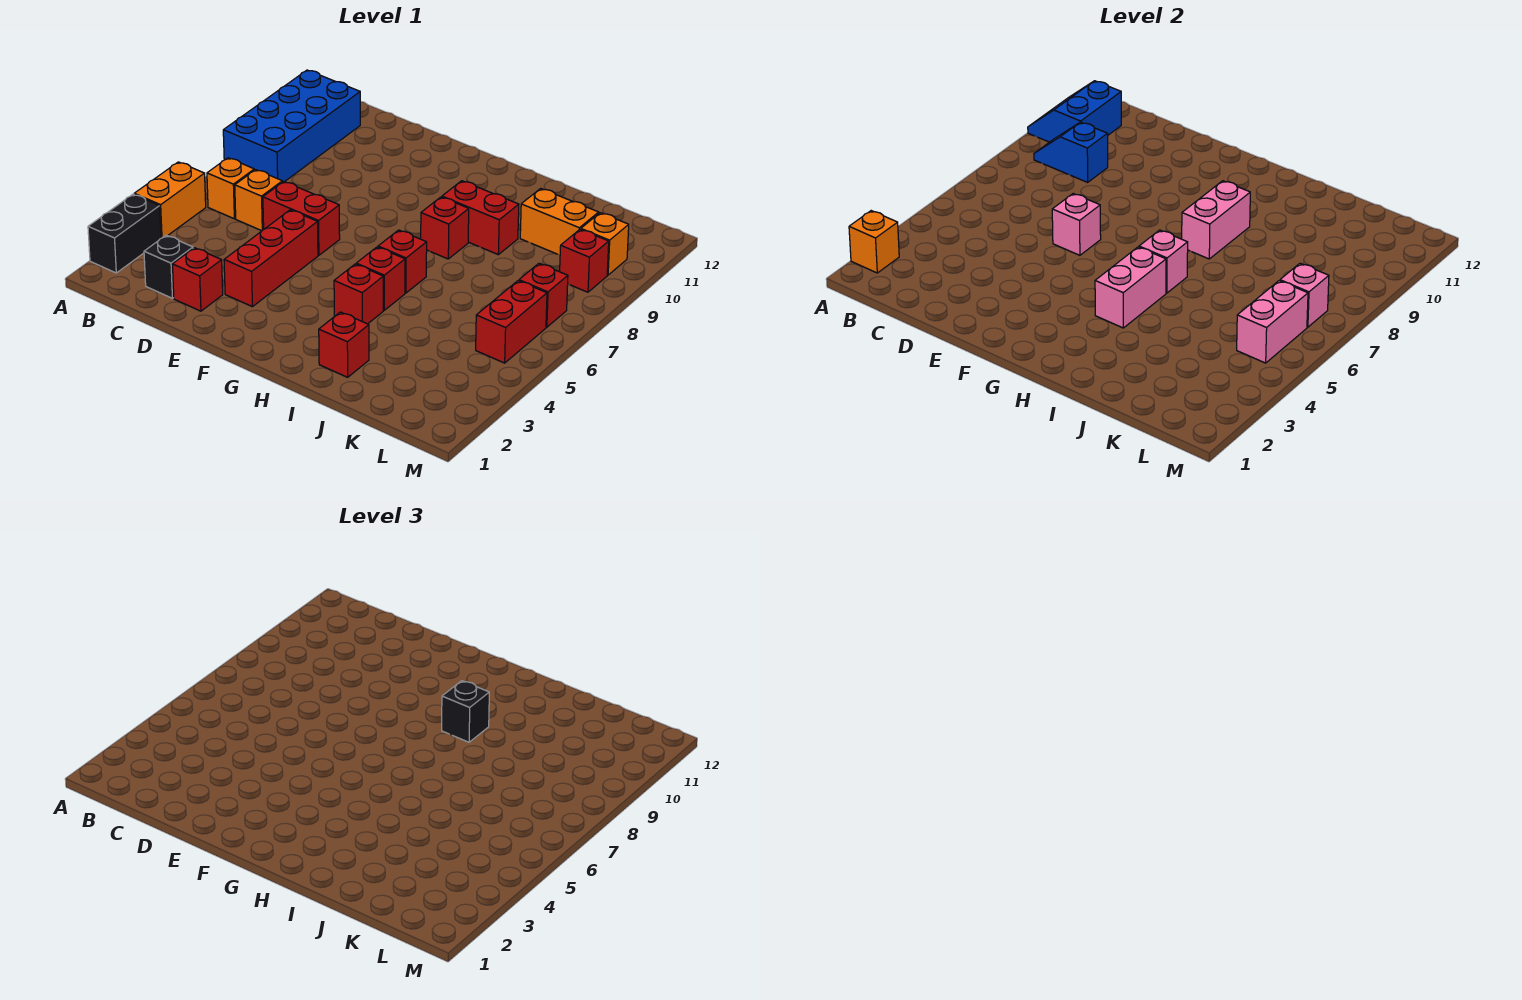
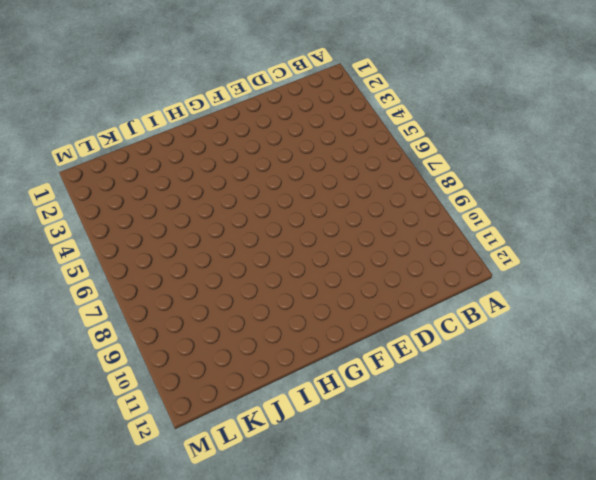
none -> black brick A2:A3 level 1
none -> orange brick A4:A5 level 1
none -> blue brick A8:B11 level 1
none -> orange brick B6 level 1

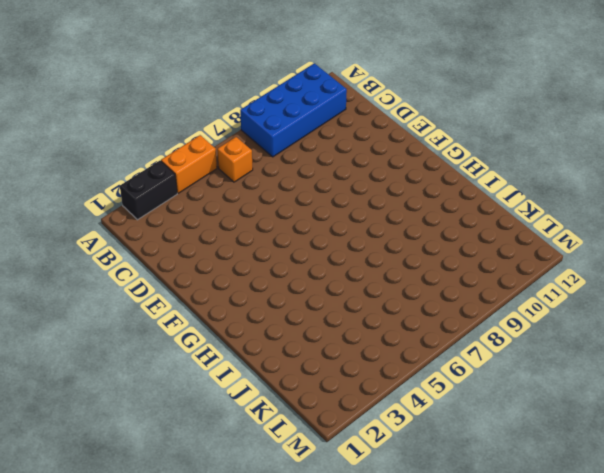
none -> black brick C2 level 1
none -> orange brick C6 level 1
none -> red brick D2 level 1
none -> red brick D6:E6 level 1

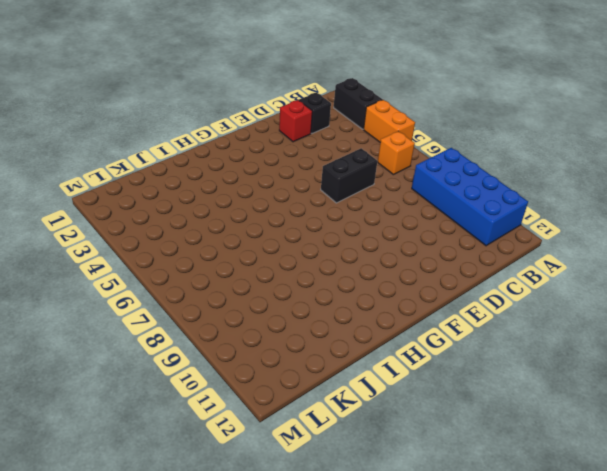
black brick D6:E6 level 1 -> red brick D6:E6 level 1
none -> orange brick C6 level 1
none -> red brick E3:E5 level 1
none -> red brick H4 level 1
none -> red brick H5 level 1

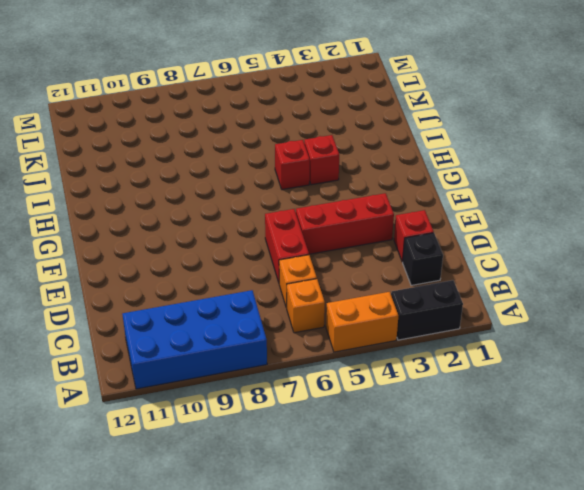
none -> red brick H6 level 1
none -> red brick H8 level 1
none -> red brick H9:I9 level 1
none -> red brick I2 level 1

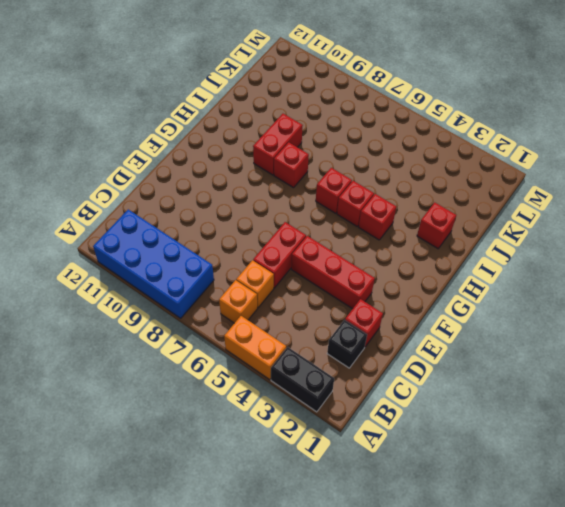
none -> orange brick J10:K10 level 1
none -> red brick L5:L6 level 1
none -> red brick L7 level 1
none -> red brick L9 level 1

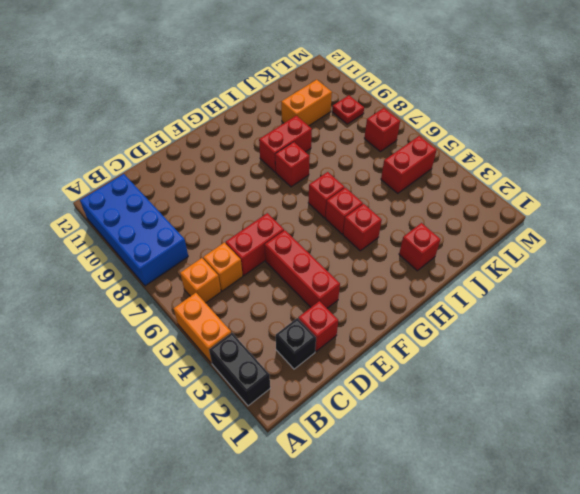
red brick K5:L5 level 1 -> red brick L5:L6 level 1
red plate L9 level 1 -> red brick L9 level 1
none -> orange brick L10 level 1
none -> orange brick A2 level 2
none -> blue slope A10:B11 level 2 top B
none -> blue slope B9:C9 level 2 top C

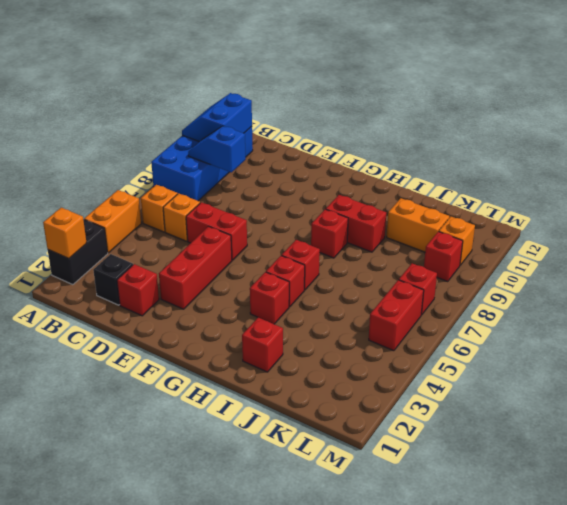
none -> pink brick E6 level 2
none -> pink brick H4:H5 level 2
none -> pink brick H6 level 2
none -> pink brick H8:H9 level 2

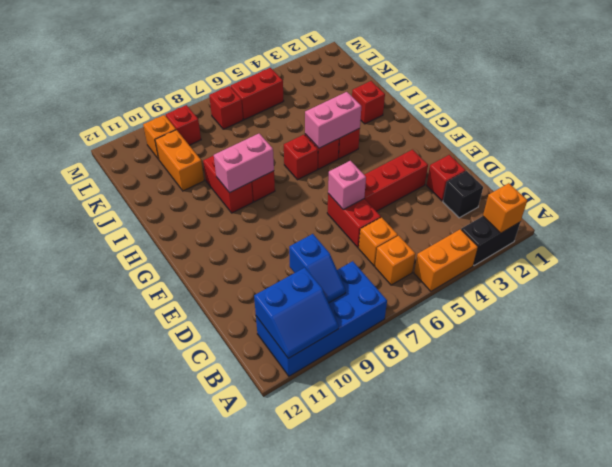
none -> pink brick H6 level 2
none -> pink brick L5:L6 level 2
none -> pink brick L7 level 2
none -> black brick H9 level 3

